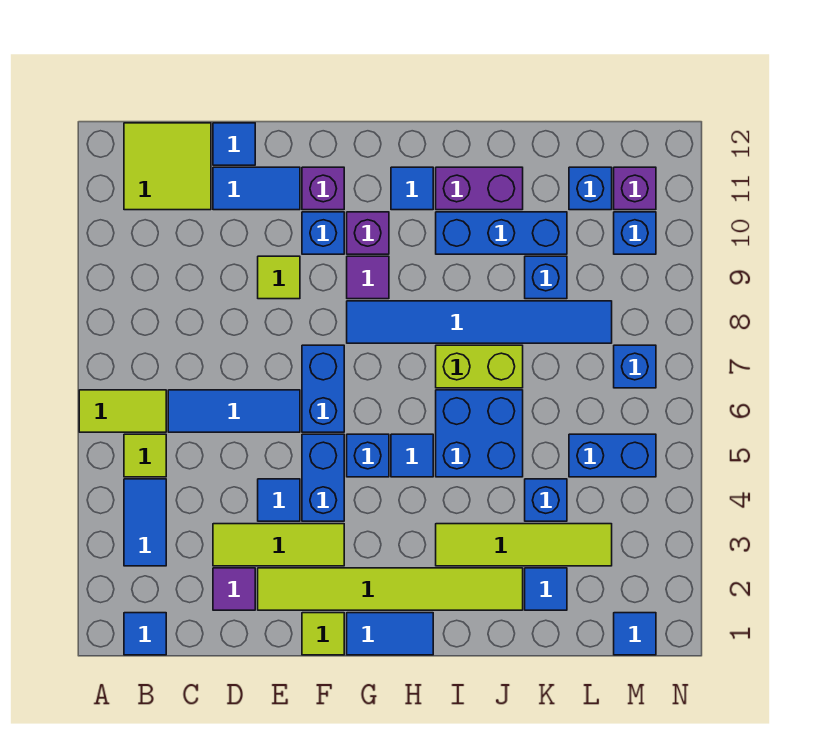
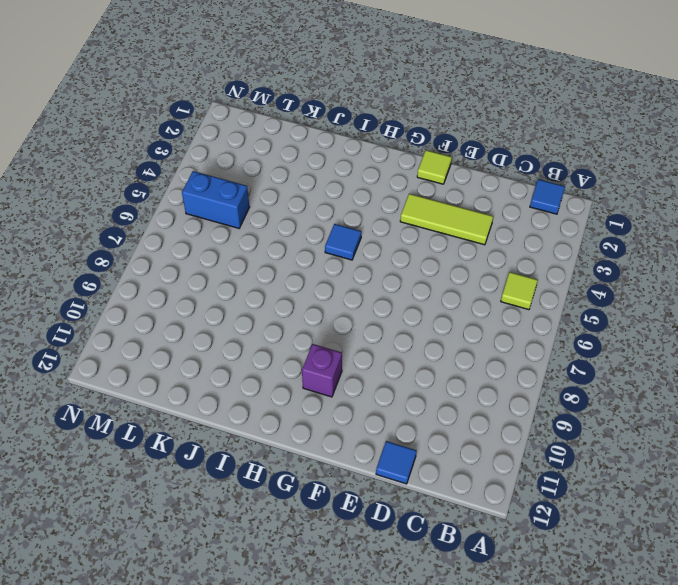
none -> lime tile A6:B6 level 1
none -> blue tile B3:B4 level 1
none -> lime tile B11:C12 level 1
none -> blue tile C6:E6 level 1

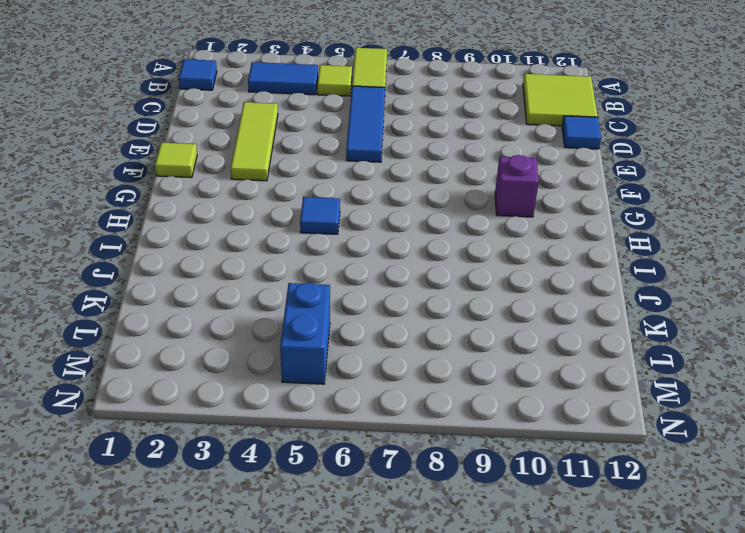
none -> purple tile D2 level 1
none -> blue tile D11:E11 level 1
none -> lime tile E2:J2 level 1
none -> blue tile E4 level 1

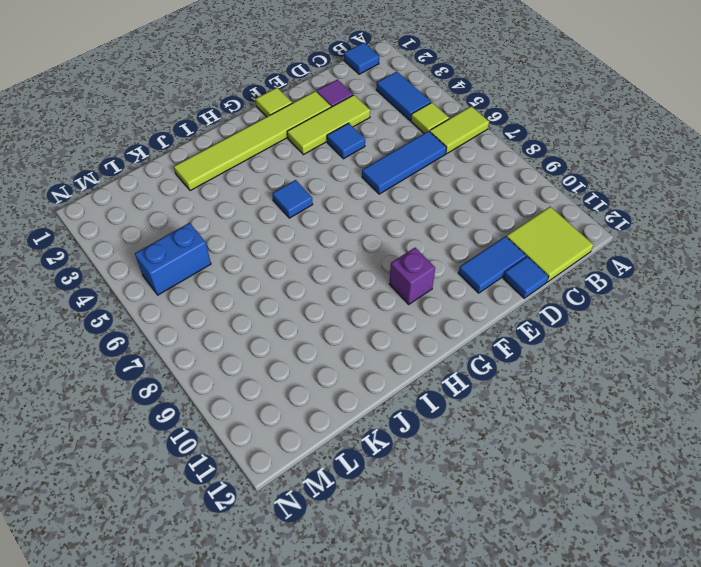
none -> lime tile E9 level 1
none -> blue brick F4:F5 level 1
none -> blue brick F6:F7 level 1
none -> blue brick F10 level 1

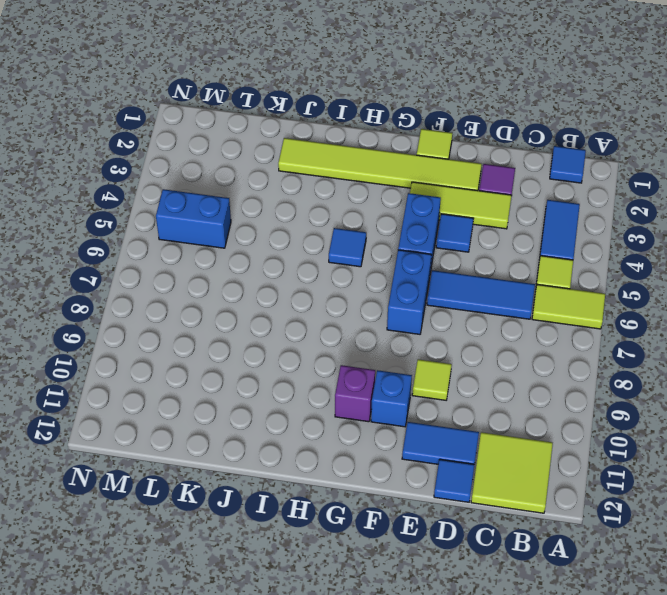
none -> purple brick F11 level 1
none -> blue tile G1:H1 level 1
none -> blue brick G5 level 1
none -> blue tile G8:L8 level 1

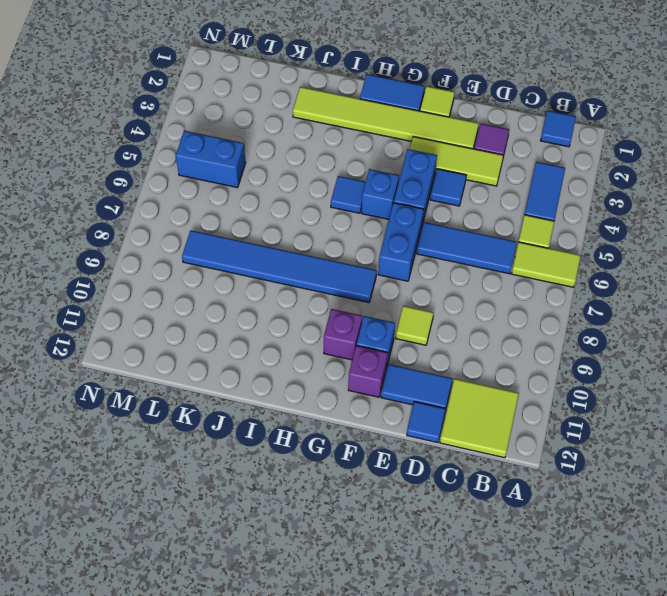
none -> purple tile G9 level 1
none -> blue tile H11 level 1
none -> lime tile I3:L3 level 1
none -> blue brick I5:J6 level 1

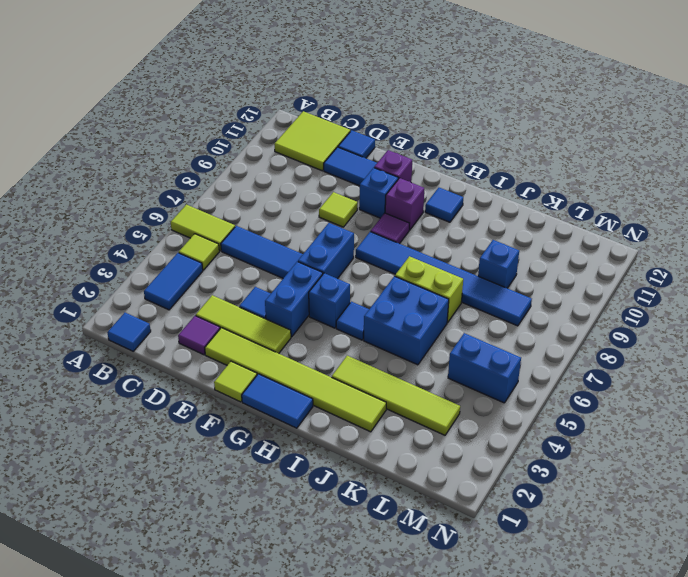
none -> blue brick I10:K10 level 1
none -> purple brick I11:J11 level 1
none -> blue tile K2 level 1
none -> blue brick K4 level 1

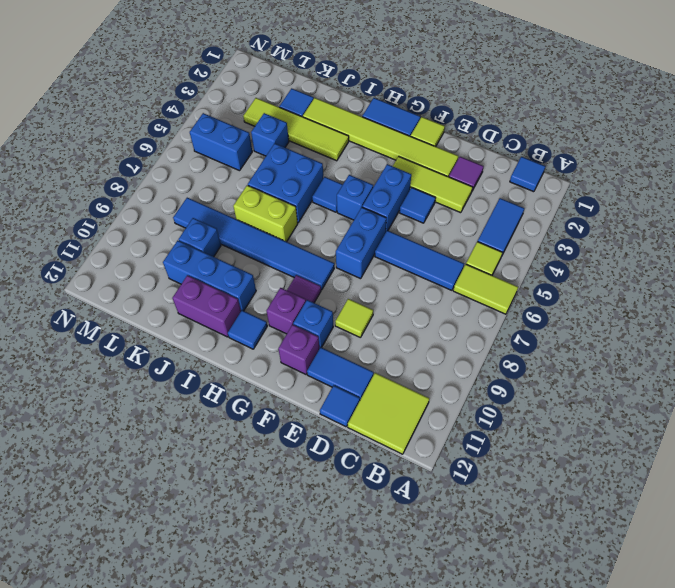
none -> blue brick L11 level 1
none -> blue tile M1 level 1
none -> blue brick M7 level 1
none -> blue brick M10 level 1

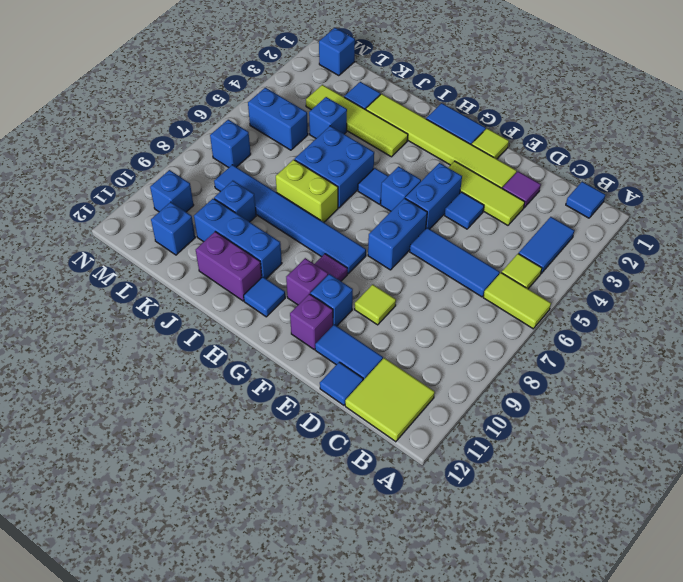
blue brick M1 level 1 -> blue tile M1 level 1
none -> purple brick M11 level 1

